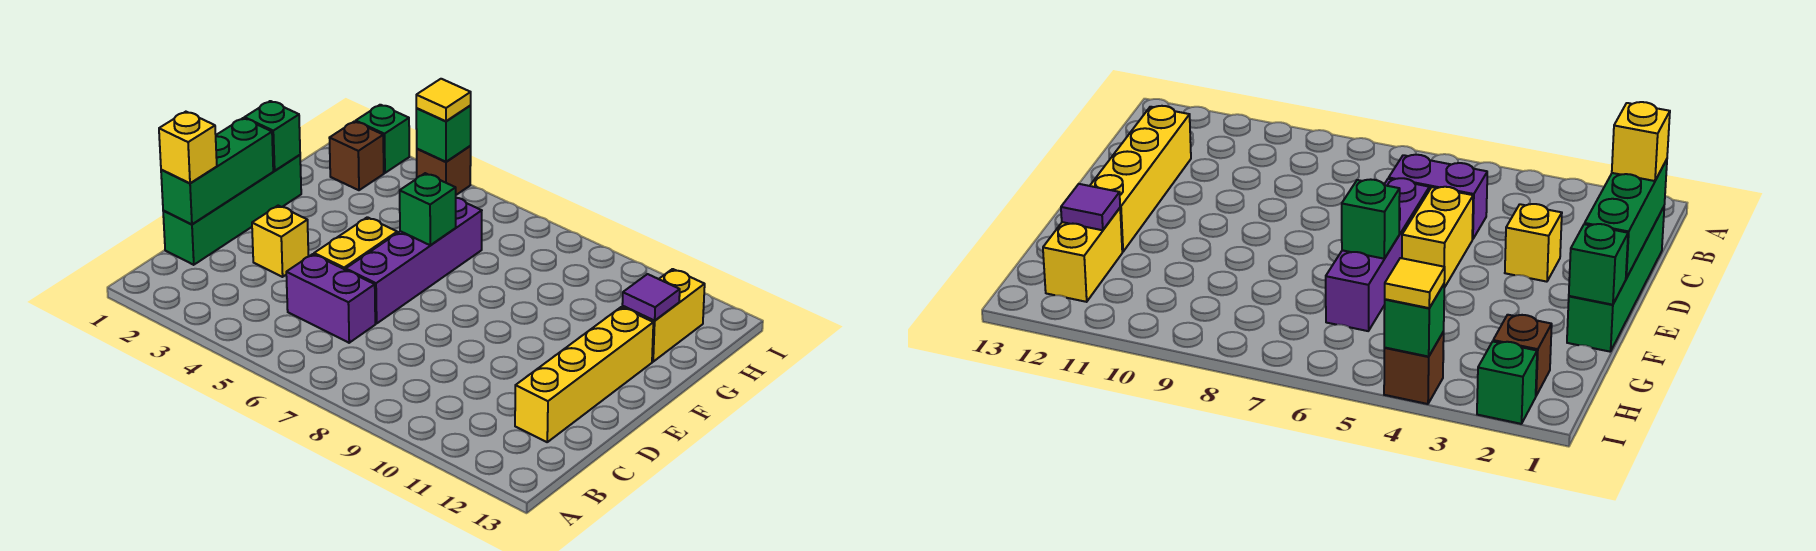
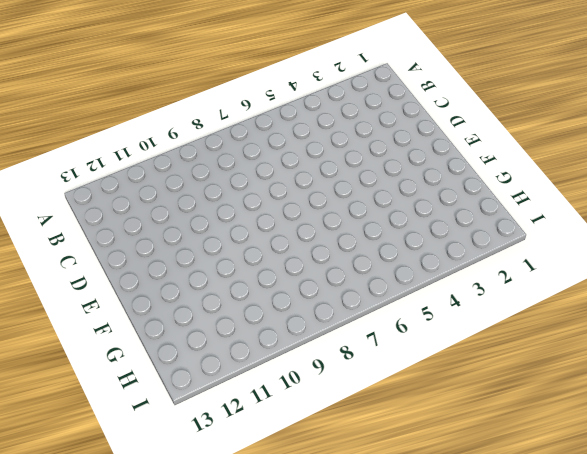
none -> green brick C1:F1 level 1
none -> purple brick C5:C6 level 1
none -> yellow brick C12:F12 level 1

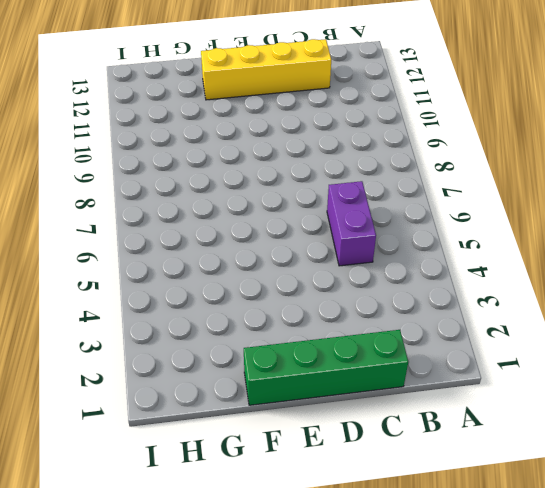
none -> yellow brick D3 level 1
none -> yellow brick D5:E5 level 1
none -> purple brick D6:G6 level 1

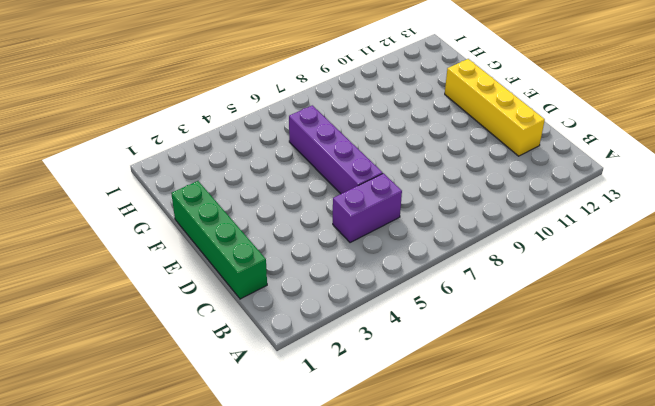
none -> yellow brick D3 level 1
none -> yellow brick D5:E5 level 1
none -> yellow brick G12:H12 level 1

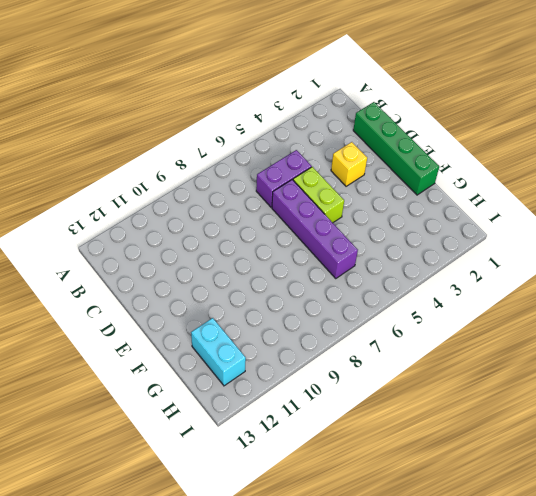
lime brick D5:E5 level 1 -> yellow brick D5:E5 level 1
cyan brick G12:H12 level 1 -> yellow brick G12:H12 level 1
none -> yellow brick C12:F12 level 1
none -> brown brick H2 level 1
none -> green brick I2 level 1

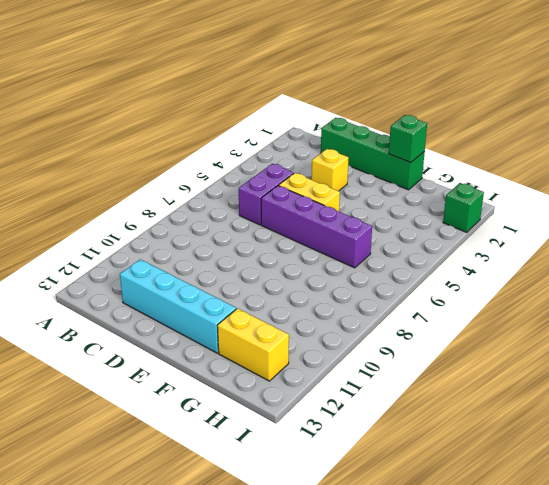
cyan brick C12:F12 level 1 -> yellow brick C12:F12 level 1
none -> brown brick H2 level 1
none -> brown brick I4 level 1
none -> green brick C1:E1 level 2

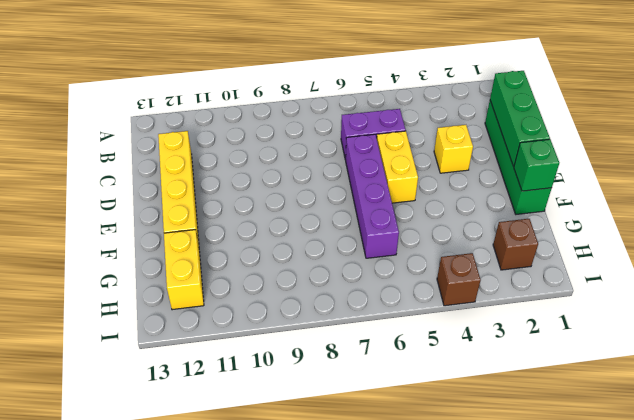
none -> green brick I2 level 1
none -> green brick F6 level 2
none -> purple tile G12 level 2

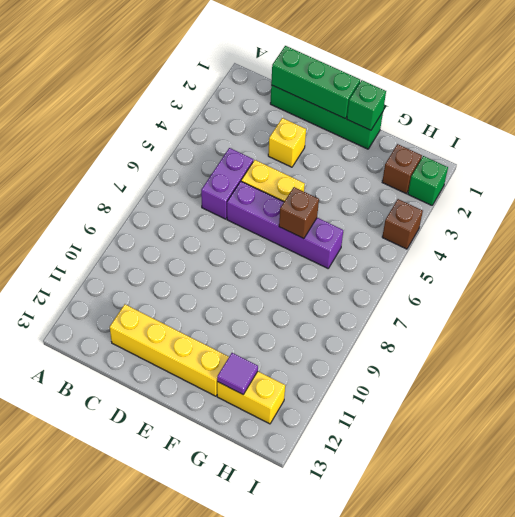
brown brick F6 level 2 -> green brick F6 level 2
none -> green brick I4 level 2
none -> yellow brick C1 level 3
none -> yellow tile I4 level 3

